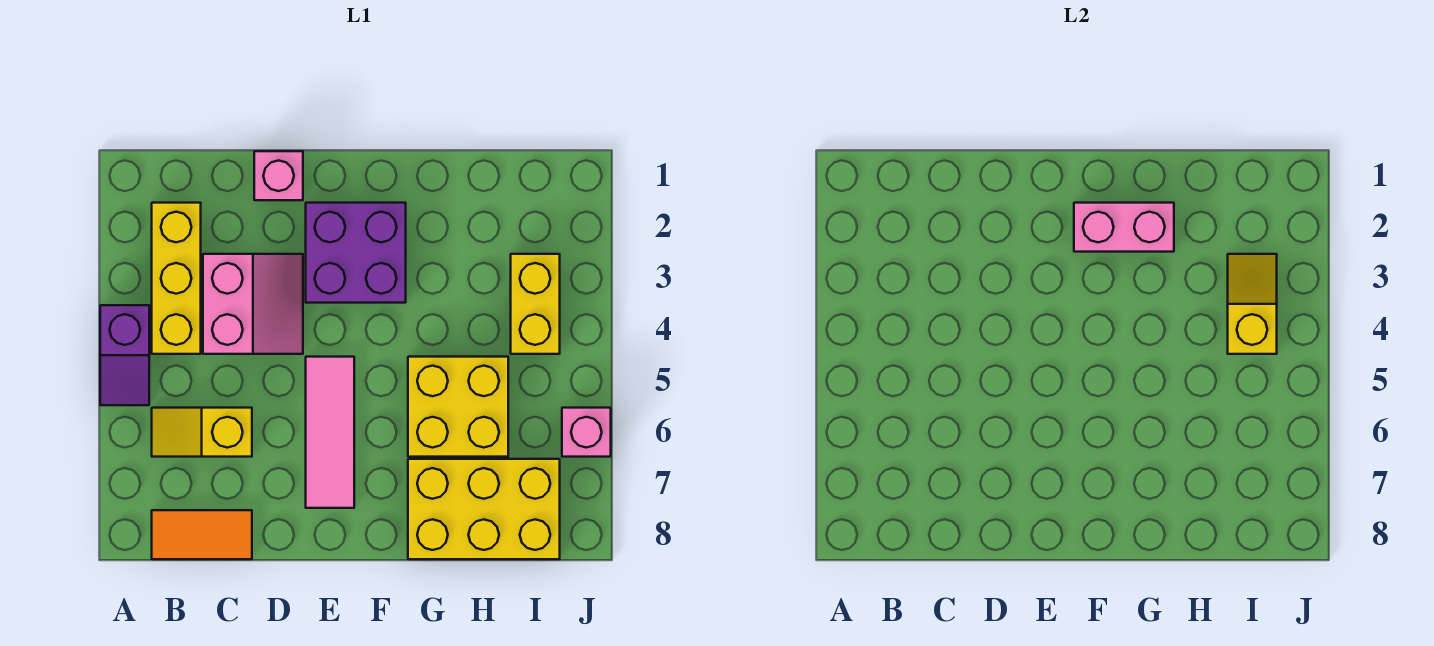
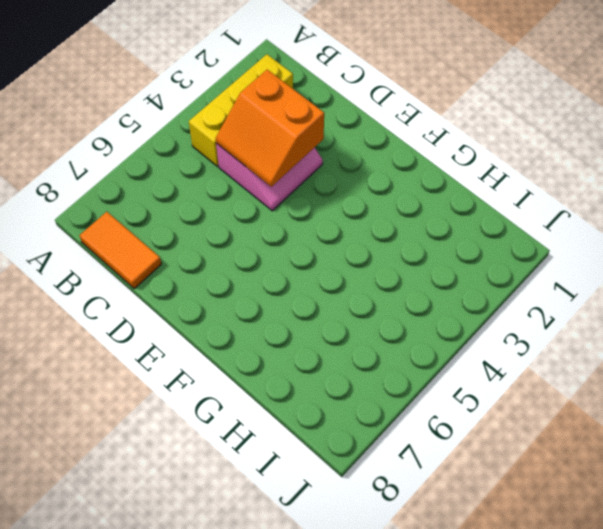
orange slope C3:D4 level 2 top 3 -> none
none -> purple slope A4:A5 level 1 top 4
none -> yellow slope B6:C6 level 1 top C
none -> pink brick D1 level 1

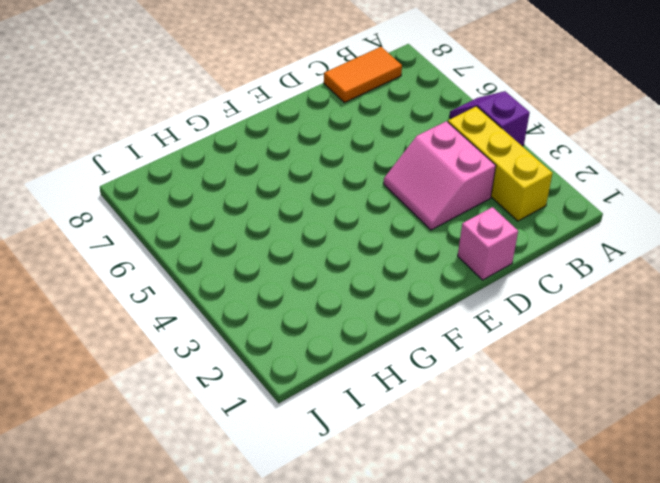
none -> yellow slope B6:C6 level 1 top C
none -> purple brick E2:F3 level 1
none -> pink tile E5:E7 level 1

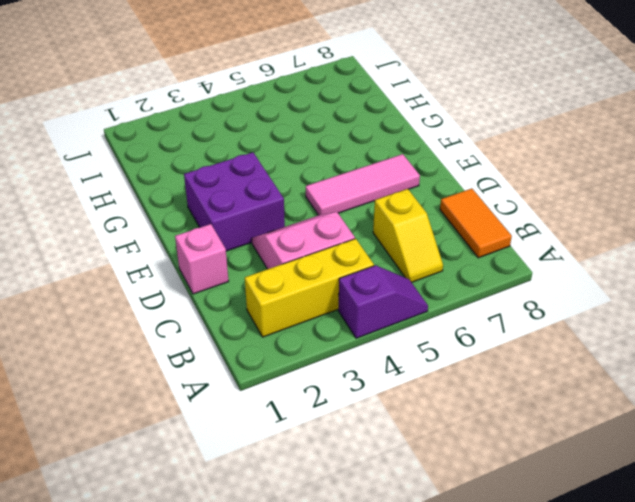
none -> yellow brick G5:H6 level 1
none -> yellow brick G7:I8 level 1
none -> yellow brick I3:I4 level 1

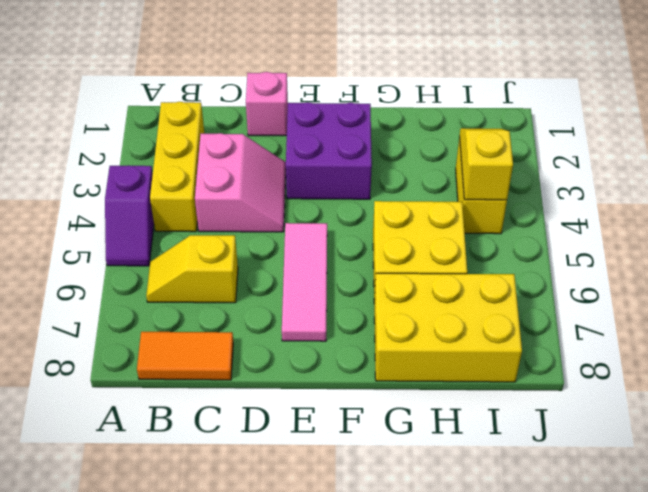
none -> pink brick J6 level 1
none -> pink brick F2:G2 level 2

